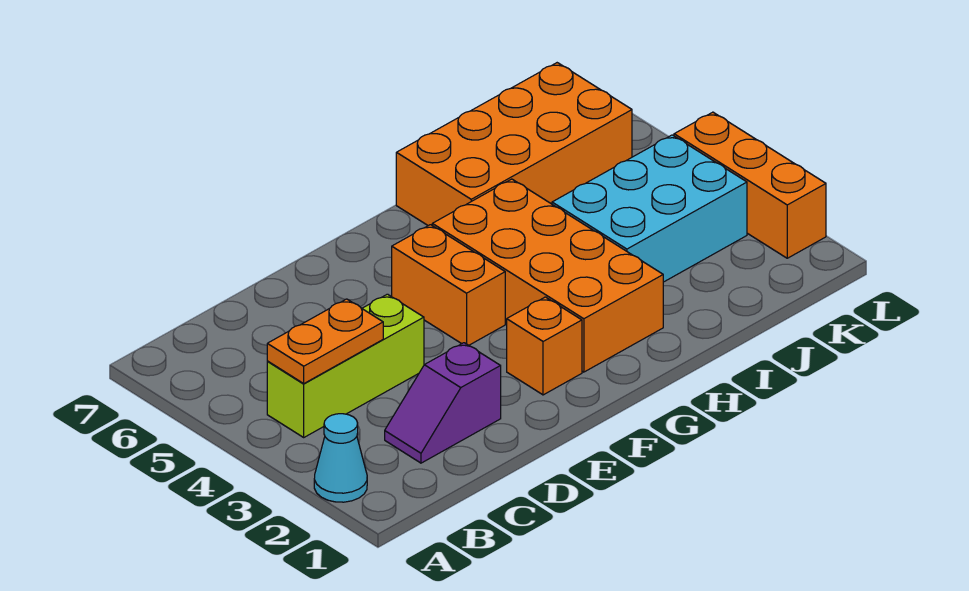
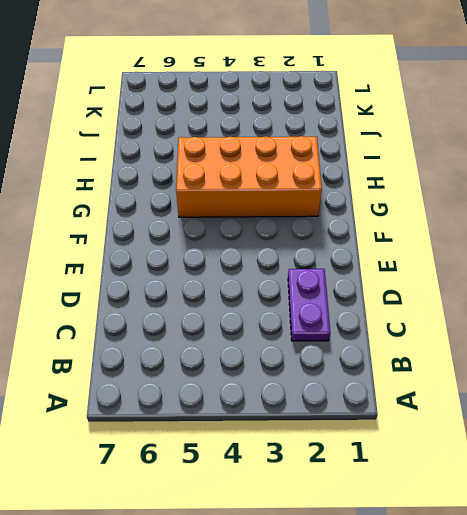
purple plate C2:D2 level 1 -> purple slope C2:D2 level 1 top D
none -> cyan cone A2 level 1
none -> lime brick B4:D4 level 1

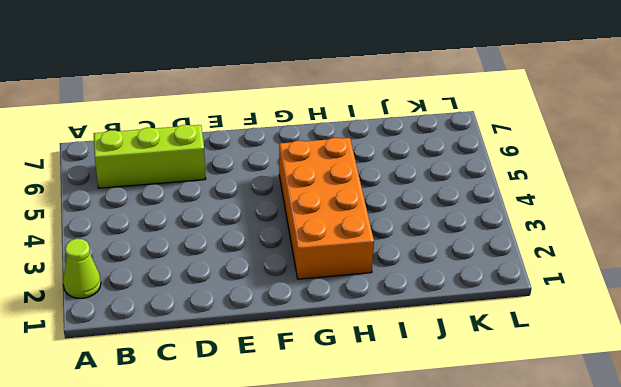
lime cone A2 level 1 -> cyan cone A2 level 1
lime brick B6:D6 level 1 -> lime brick B4:D4 level 1
none -> purple slope C2:D2 level 1 top D
none -> orange brick F2 level 1

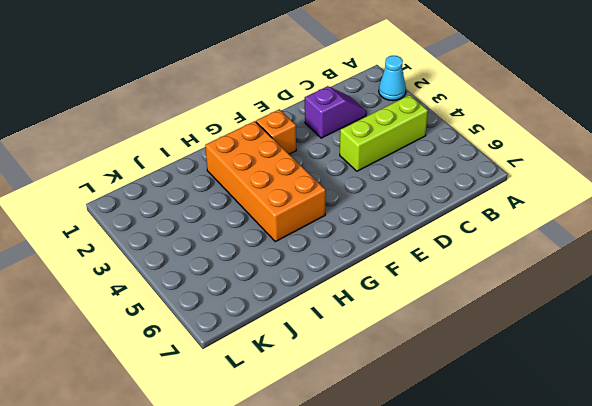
none -> orange brick F4:F5 level 1
none -> orange brick H6:K7 level 1

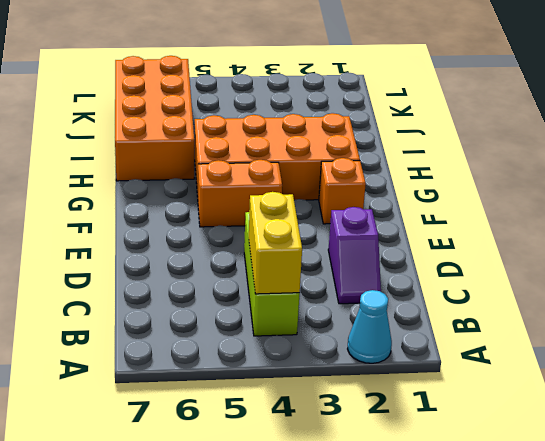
yellow brick B4:C4 level 2 -> orange plate B4:C4 level 2
none -> cyan brick I3:K4 level 1
none -> orange brick L2:L4 level 1

